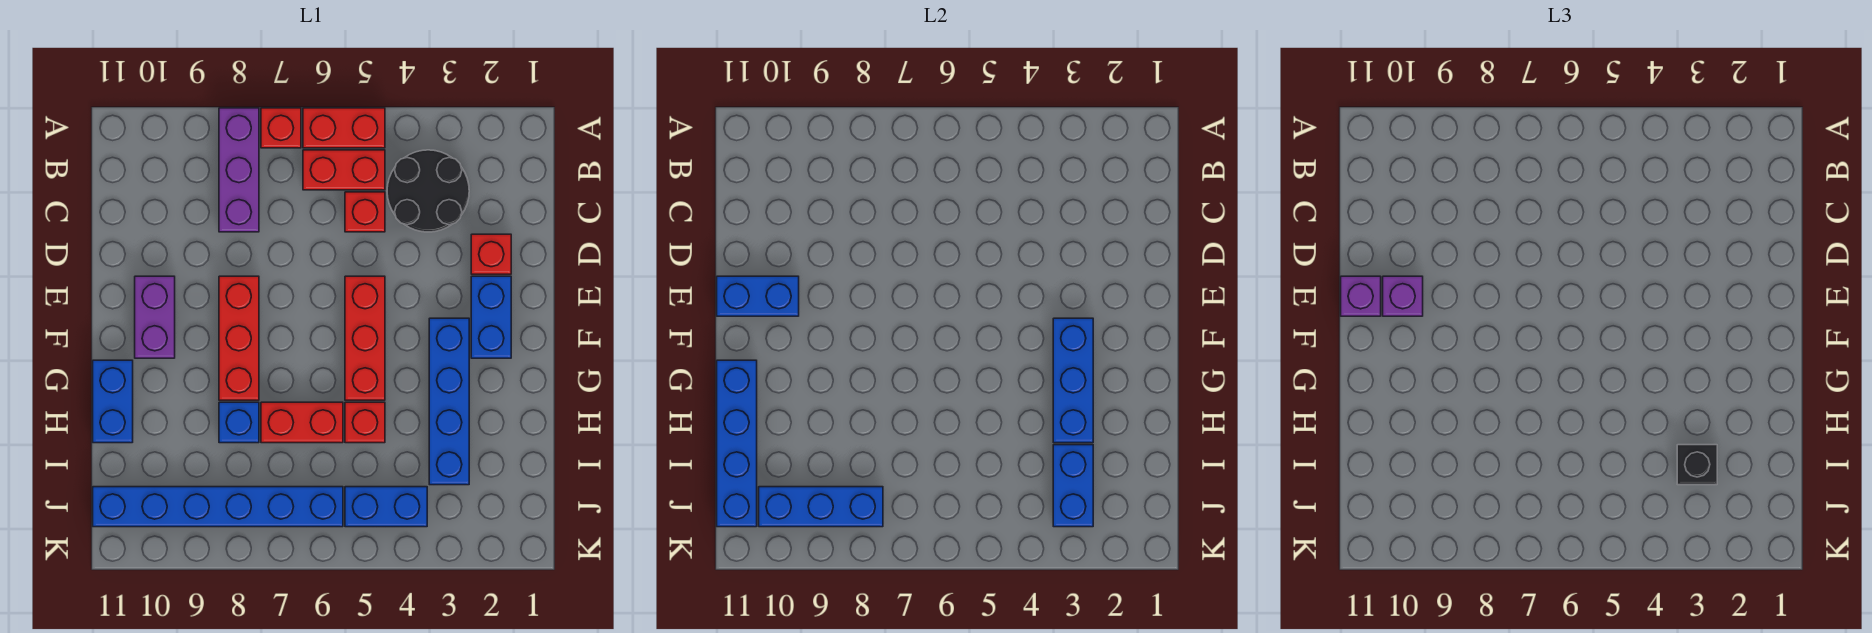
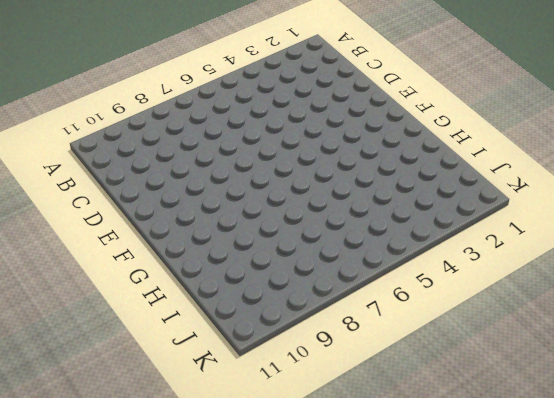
none -> red brick A5:A6 level 1
none -> red brick A7 level 1
none -> purple brick A8:C8 level 1

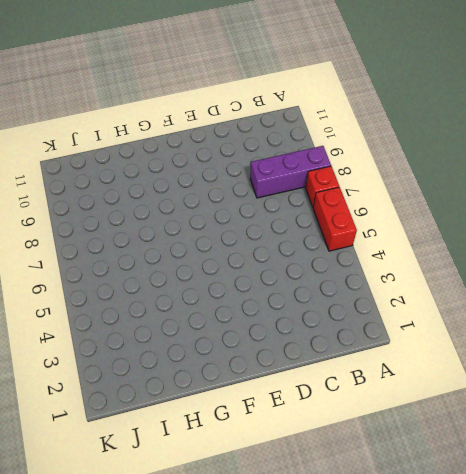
none -> black round brick B3:C4 level 1
none -> red brick B5:B6 level 1
none -> red brick C5 level 1

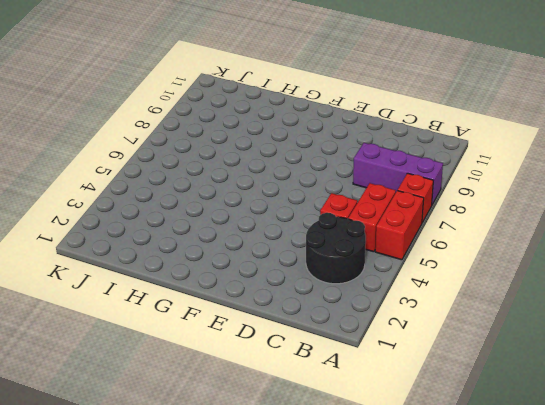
none -> red brick D2 level 1
none -> blue brick E2:F2 level 1
none -> red brick E5:G5 level 1

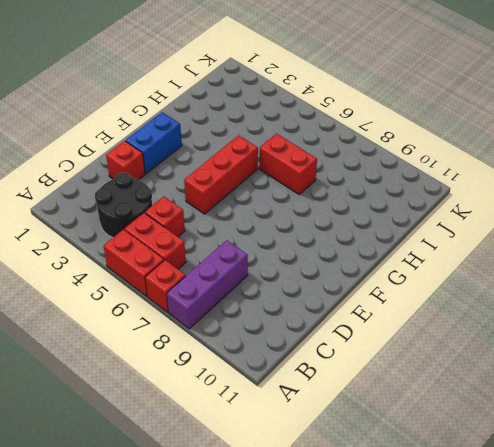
none -> red brick E8:G8 level 1
none -> purple brick E10:F10 level 1
none -> blue brick F3:I3 level 1

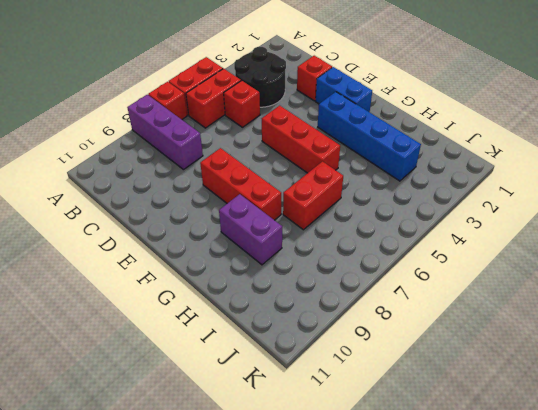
purple brick G9:H9 level 1 -> purple brick E10:F10 level 1
none -> blue brick G11:H11 level 1
none -> red brick H5 level 1
none -> blue brick H8 level 1

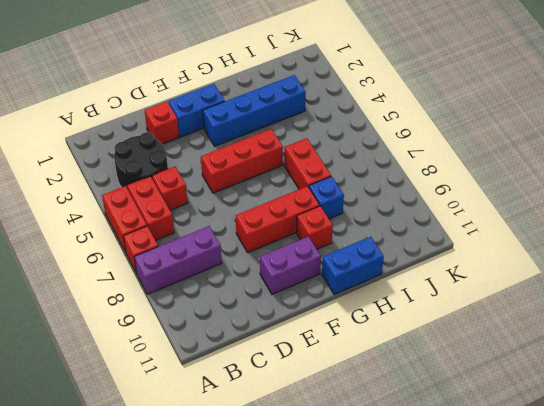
red brick G9 level 1 -> red brick H5 level 1
none -> blue brick J4:J5 level 1
none -> blue brick J6:J11 level 1
none -> blue brick E10:E11 level 2

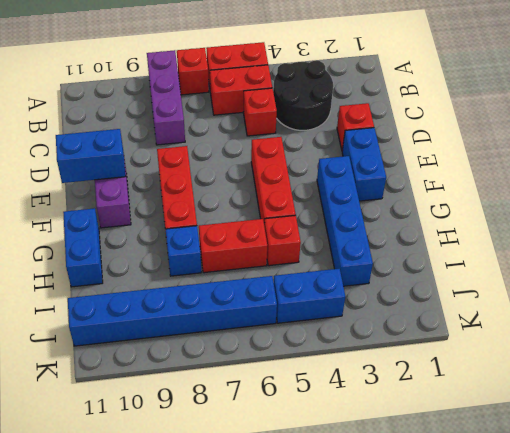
none -> blue brick F3:H3 level 2
none -> blue brick G11:J11 level 2
none -> blue brick I3:J3 level 2

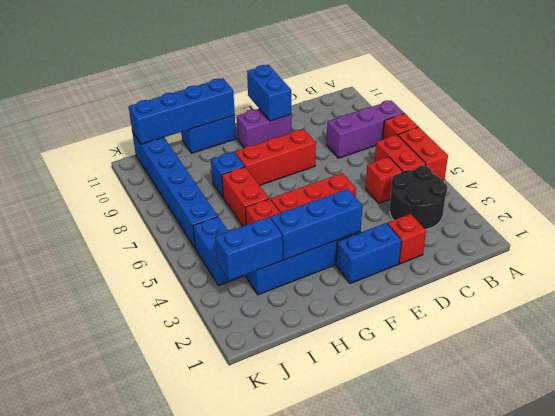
none -> blue brick J8:J10 level 2
none -> purple brick E10 level 3
none -> purple brick E11 level 3

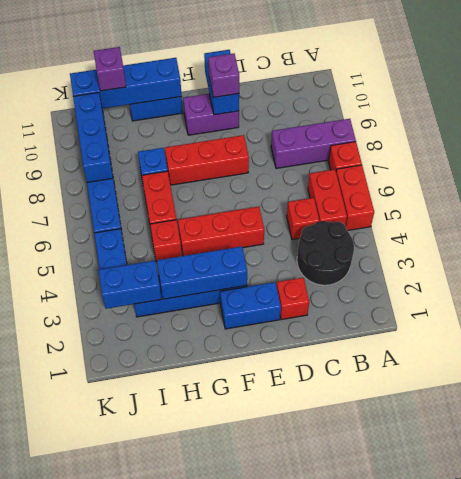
purple brick I11 level 3 -> purple brick E11 level 3
none -> black brick I3 level 3

